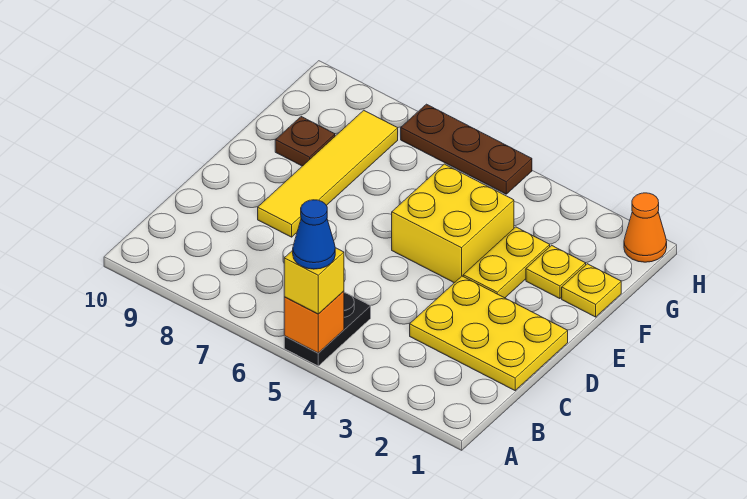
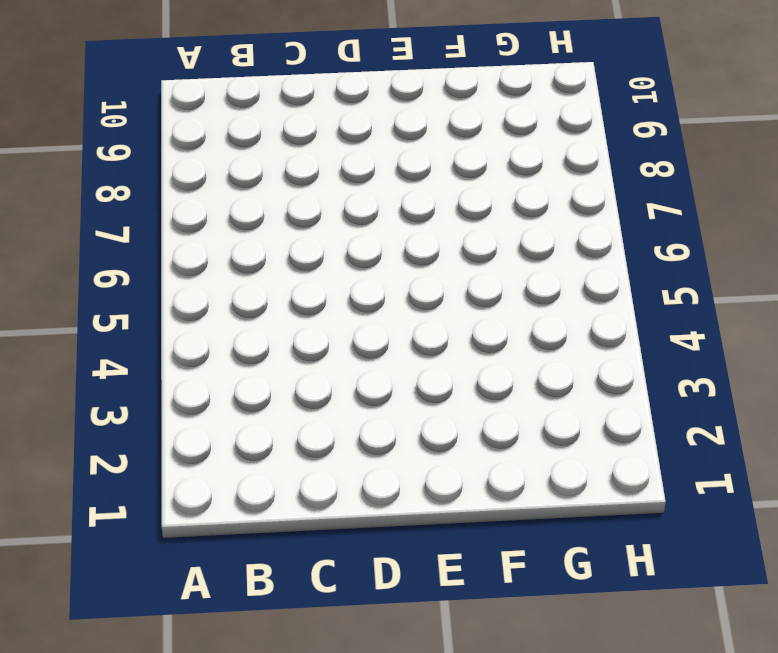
none -> black plate A5:B5 level 1
none -> yellow plate C1:D3 level 1
none -> yellow tile D8:G8 level 1

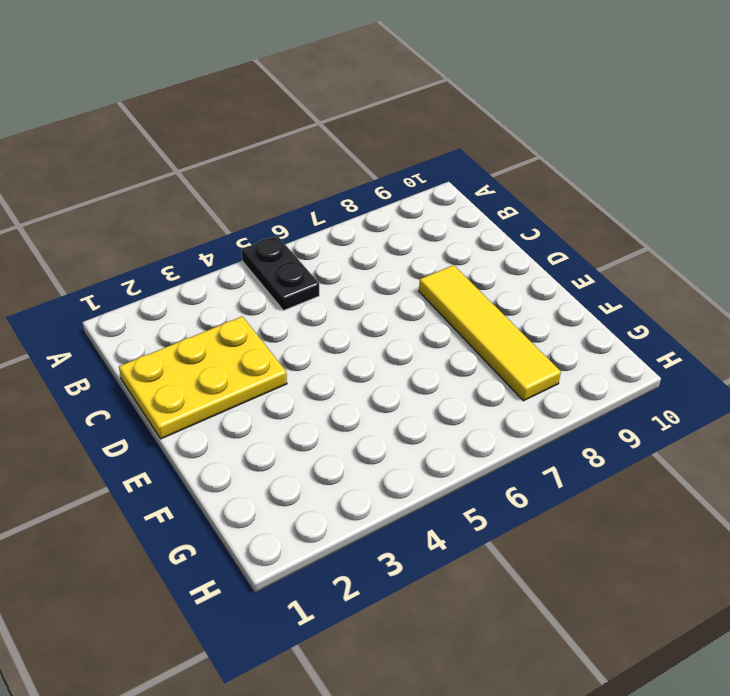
none -> yellow plate E3:F3 level 1
none -> yellow brick E4:F5 level 1
none -> yellow plate F1 level 1

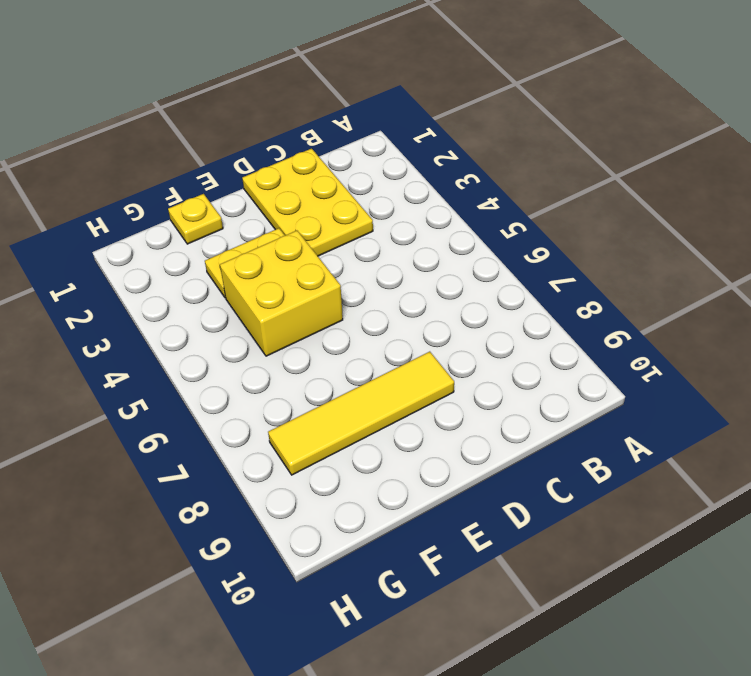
none -> black plate A5:B5 level 1
none -> yellow plate F2 level 1
none -> brown plate F9 level 1

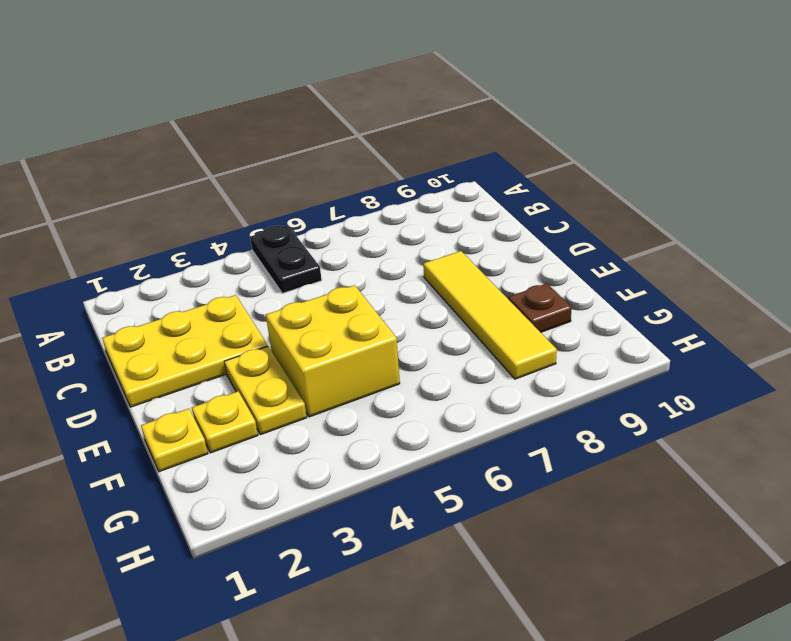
none -> orange cone H1 level 1
none -> brown plate H5:H7 level 1
none -> orange brick A5 level 2

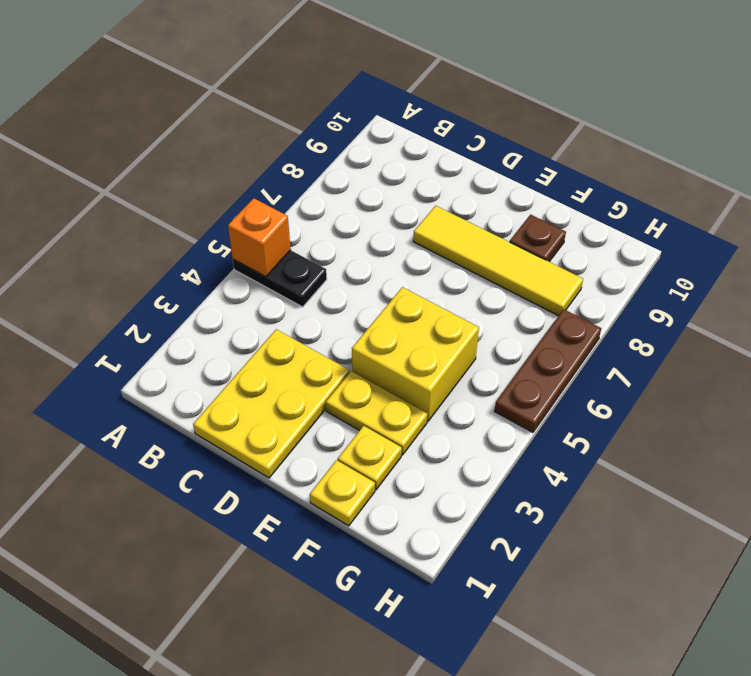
none -> orange cone H1 level 1
none -> yellow brick A5 level 3
none -> blue cone A5 level 4

